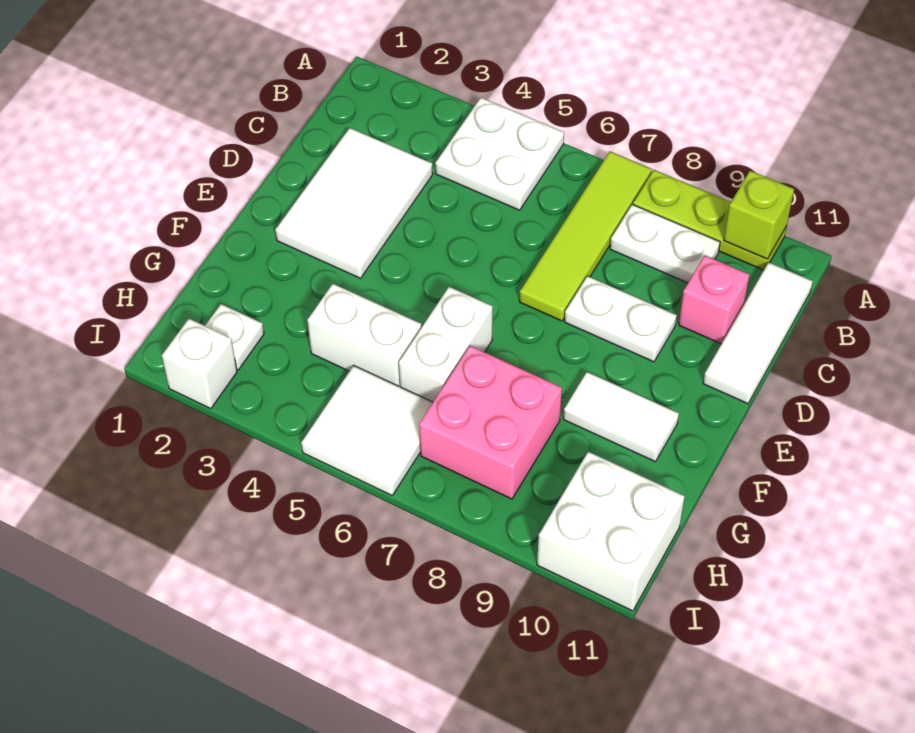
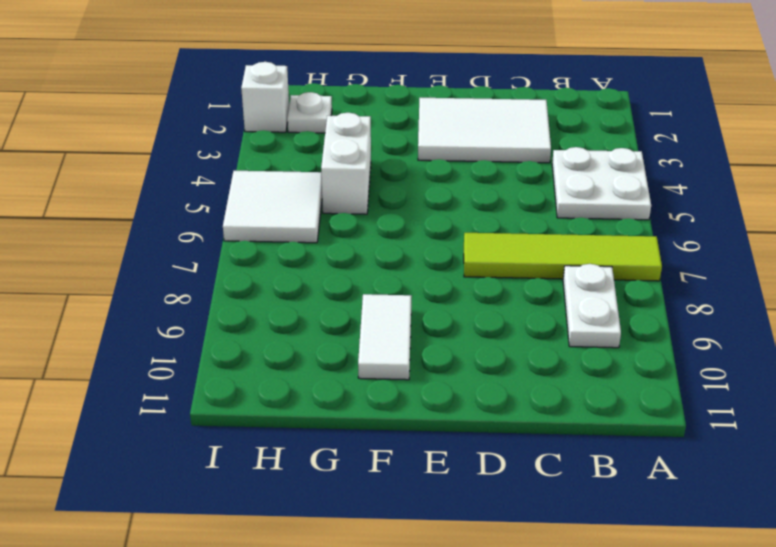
none -> lime plate A8:A10 level 1
none -> white tile B11:D11 level 1
none -> pink brick C10 level 1

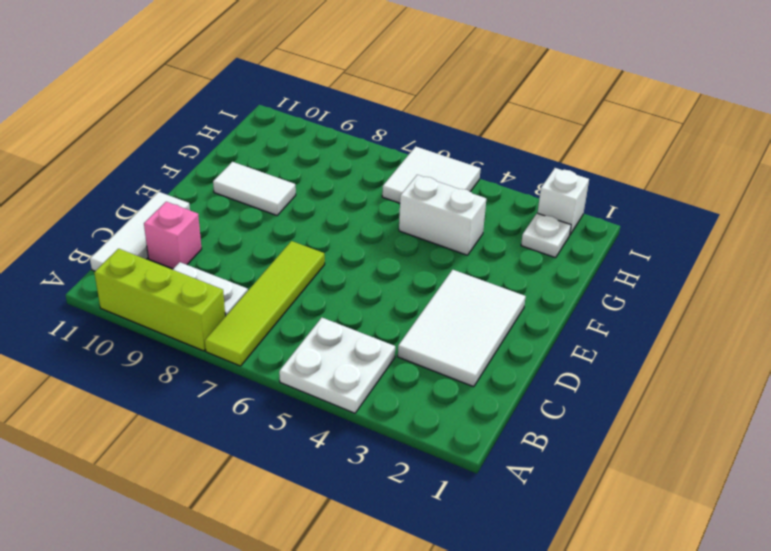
lime brick A8:A10 level 1 -> lime plate A8:A10 level 1
none -> white plate D8:D9 level 1
none -> white brick F6:G6 level 1
none -> pink brick G7:H8 level 1

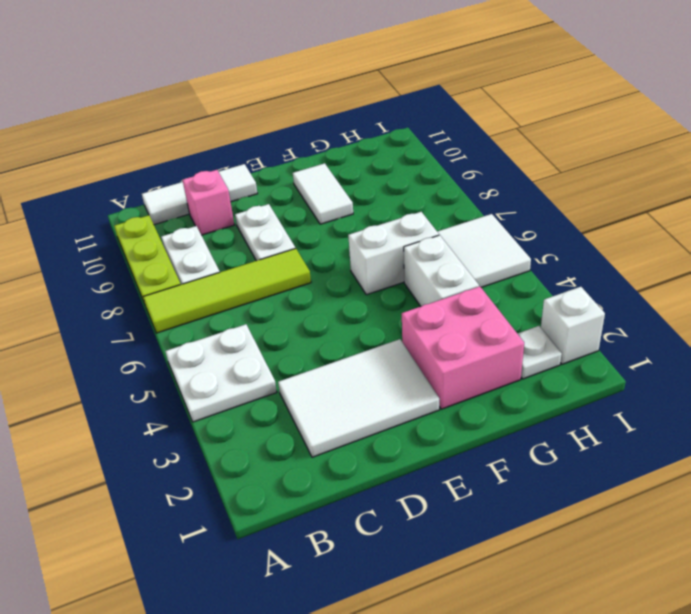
pink brick F2:G3 level 1 -> pink brick G7:H8 level 1
none -> white brick H10:I11 level 1
none -> lime brick A10 level 2

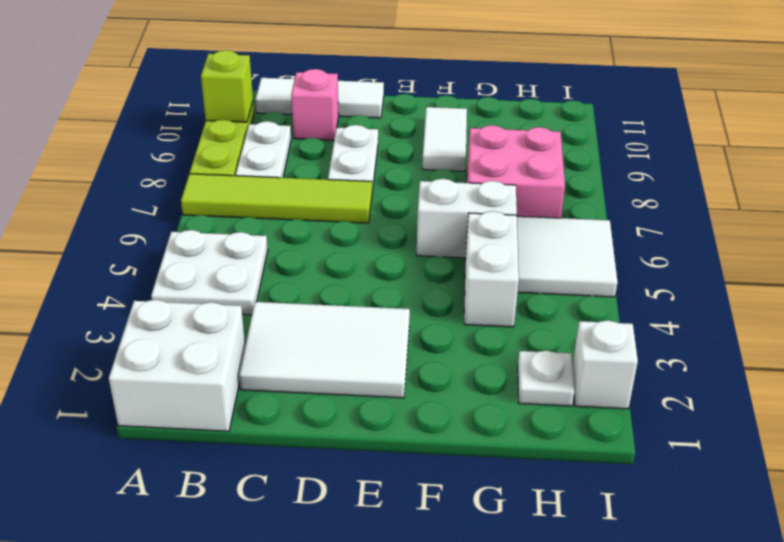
white brick A1:B2 level 1 -> white brick H10:I11 level 1

